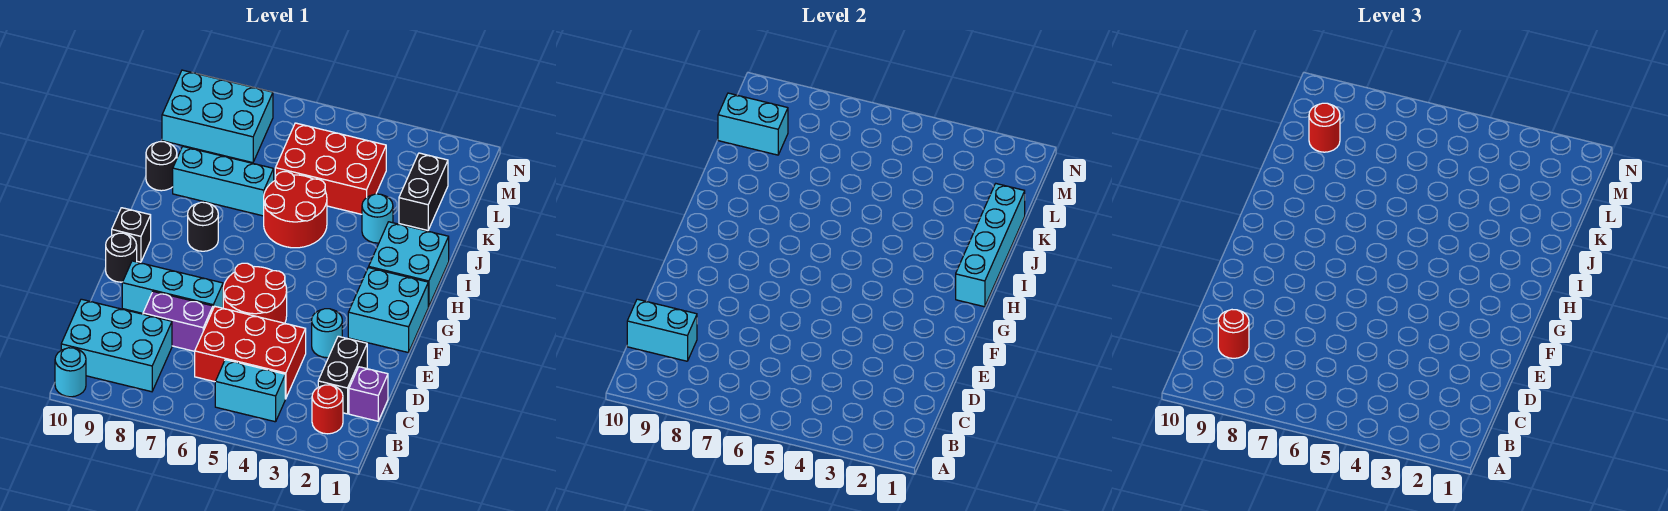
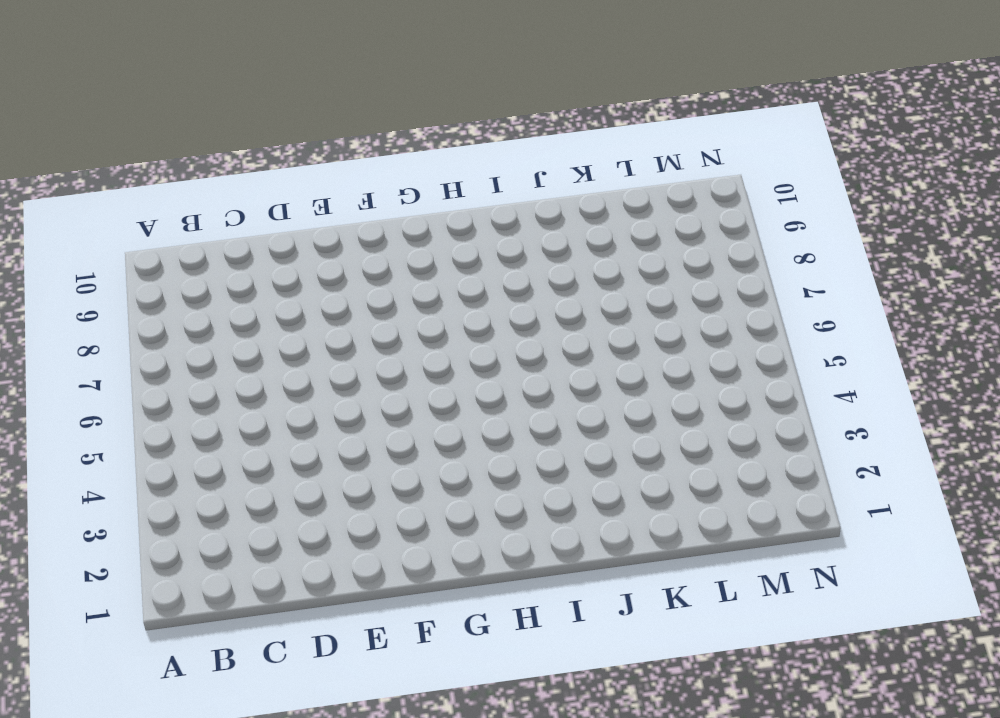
none -> cyan round brick A10 level 1
none -> red round brick B2 level 1
none -> cyan brick B4:B5 level 1

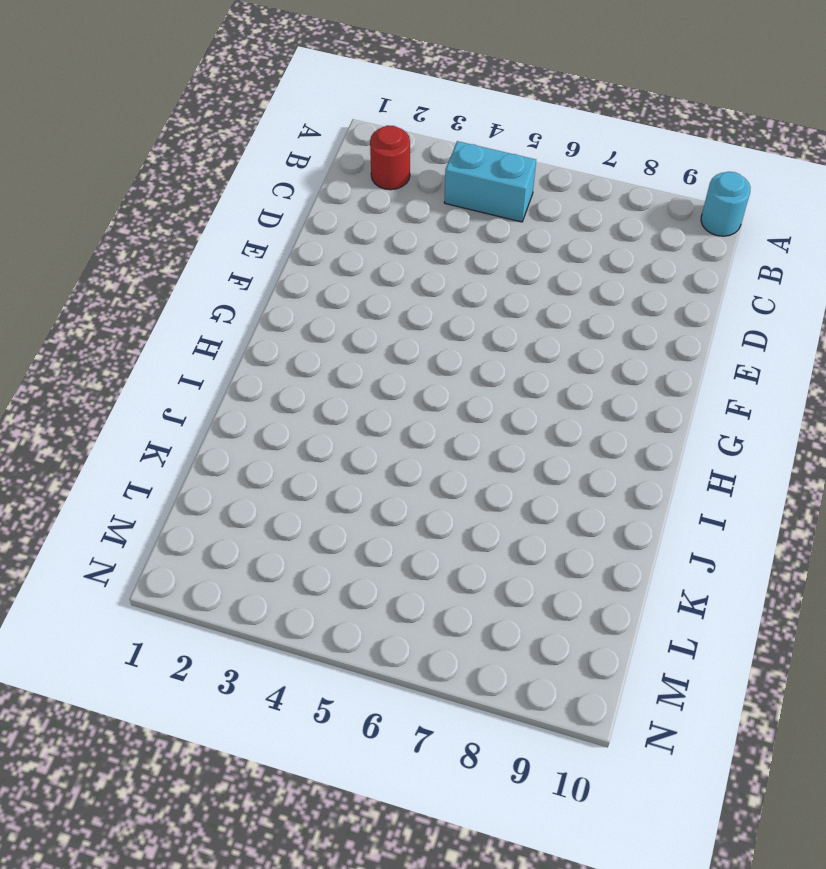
none -> cyan brick B8:C10 level 1
none -> purple brick C1 level 1
none -> black brick C2:D2 level 1

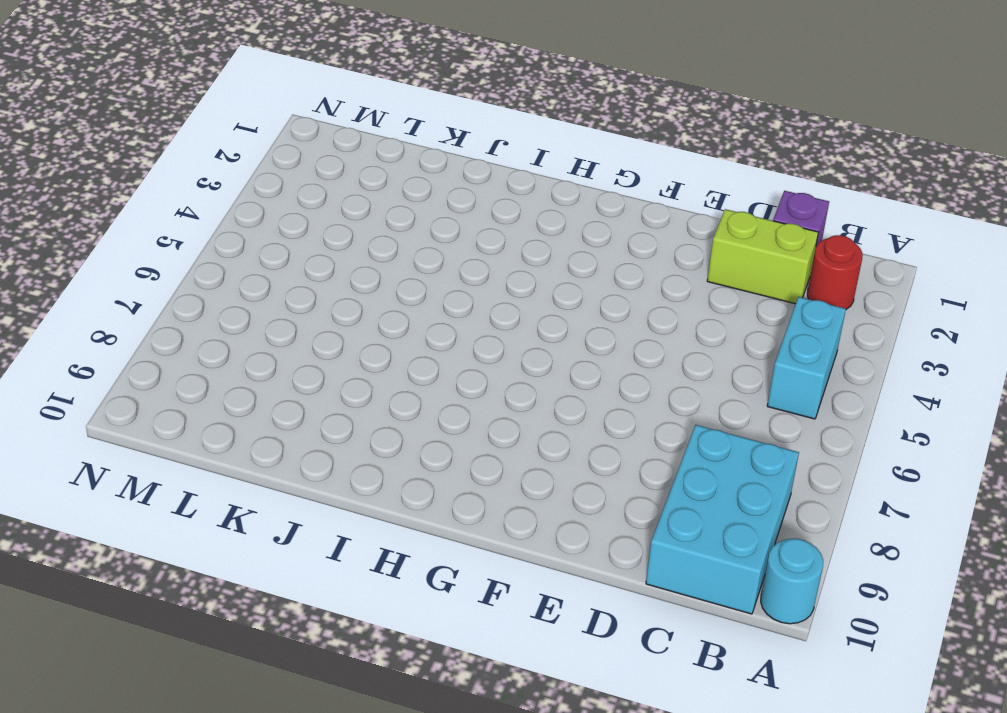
lime brick C2:D2 level 1 -> black brick C2:D2 level 1
none -> red brick C4:D6 level 1
none -> purple brick D7:D8 level 1
none -> cyan round brick E3 level 1

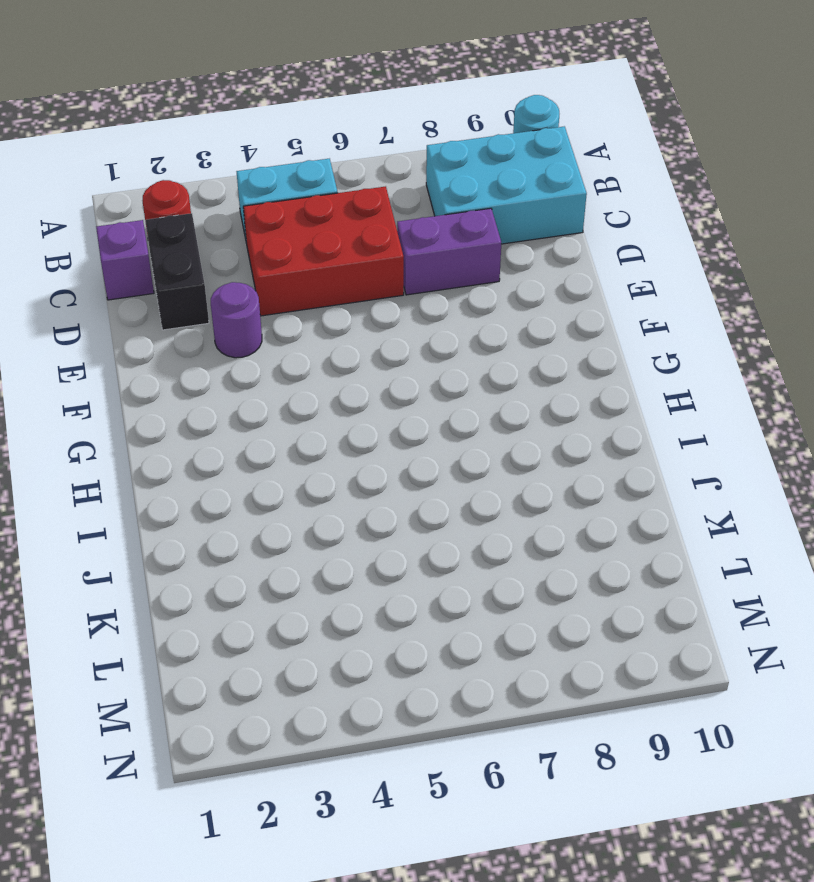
purple round brick E3 level 1 -> cyan round brick E3 level 1
none -> red round brick E5:F6 level 1
none -> cyan brick E7:E9 level 1
none -> cyan brick F1:G2 level 1

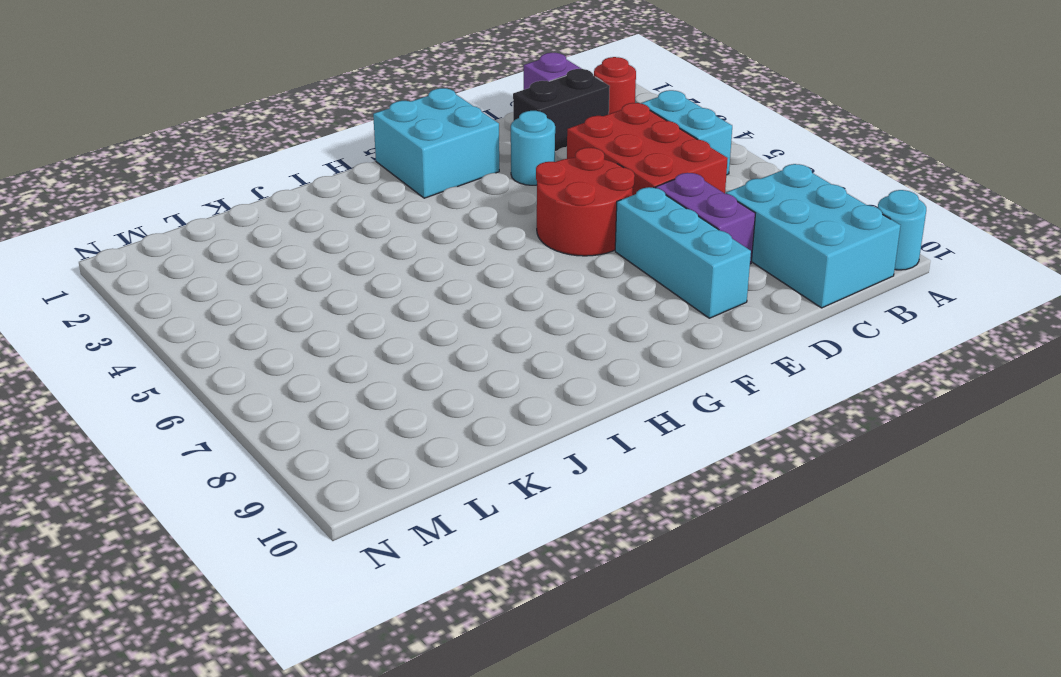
none -> black round brick F10 level 1
none -> black brick G10 level 1
none -> cyan brick H1:I2 level 1

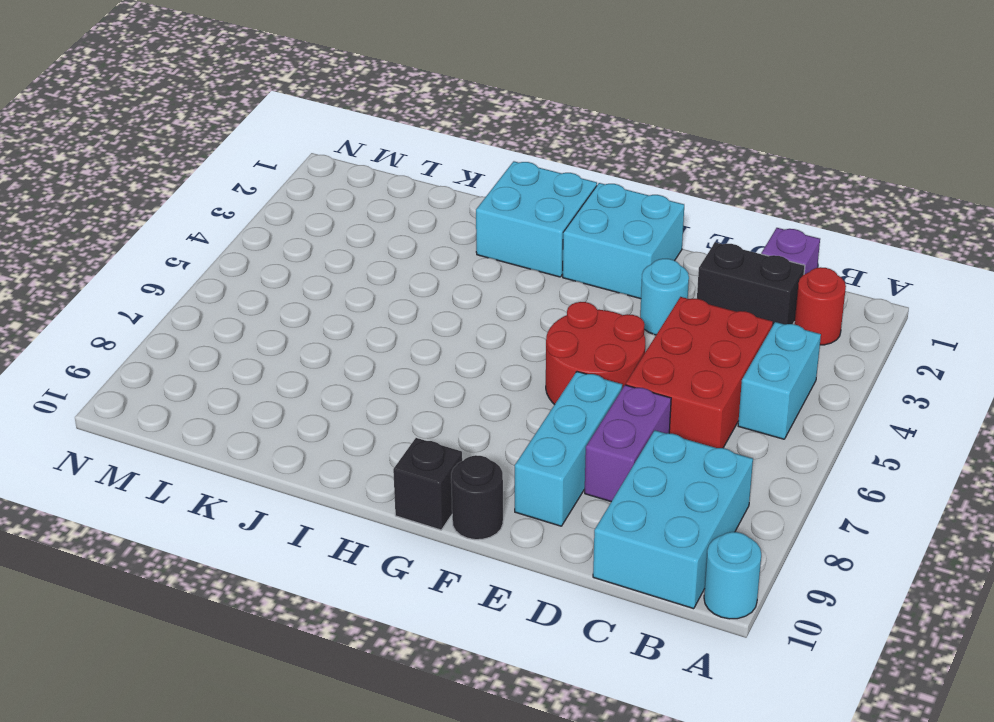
none -> black round brick H8 level 1
none -> red round brick I5:J6 level 1
none -> cyan round brick J3 level 1

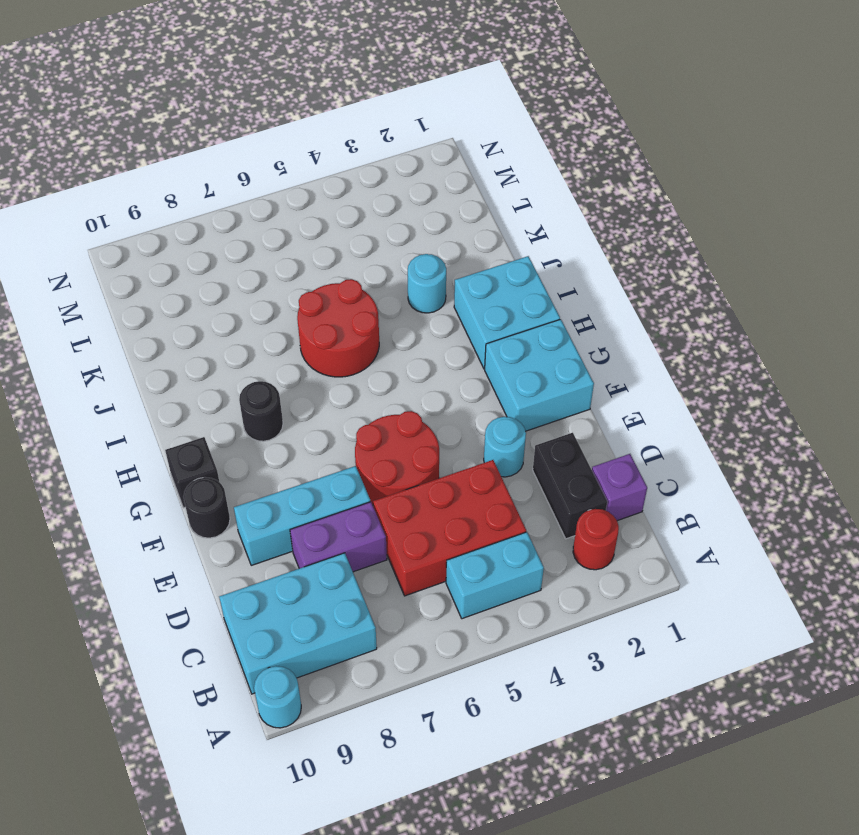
none -> cyan brick J7:J9 level 1
none -> black round brick J10 level 1
none -> black brick K2:L2 level 1

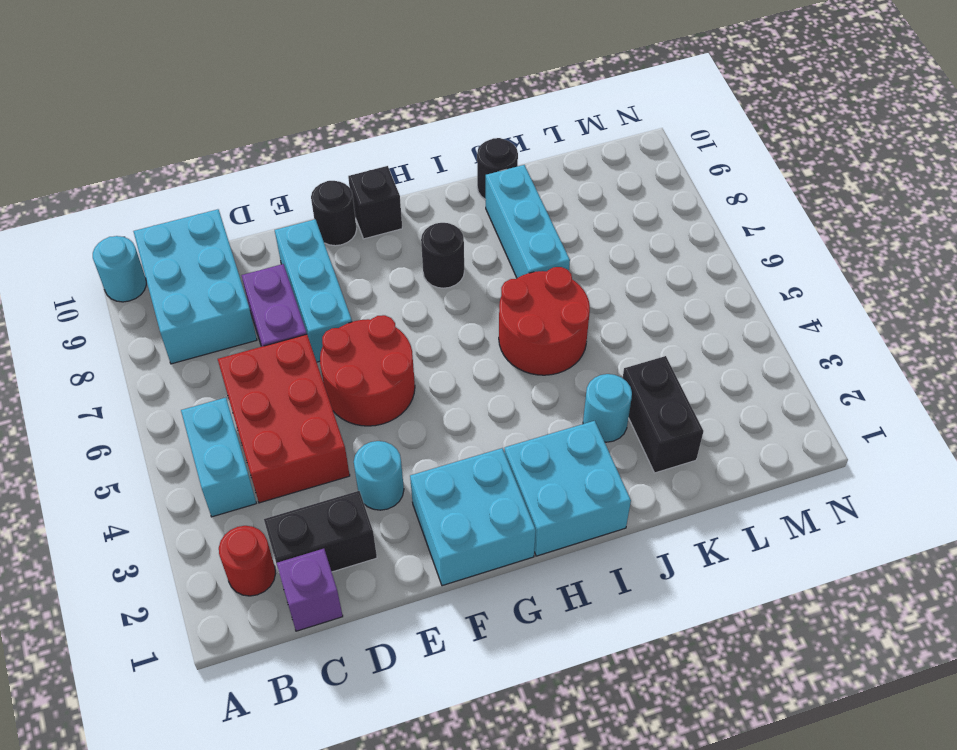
black brick K2:K3 level 1 -> black brick K2:L2 level 1
none -> red brick K4:L6 level 1
none -> cyan brick L8:M10 level 1
none -> cyan brick C9:C10 level 2

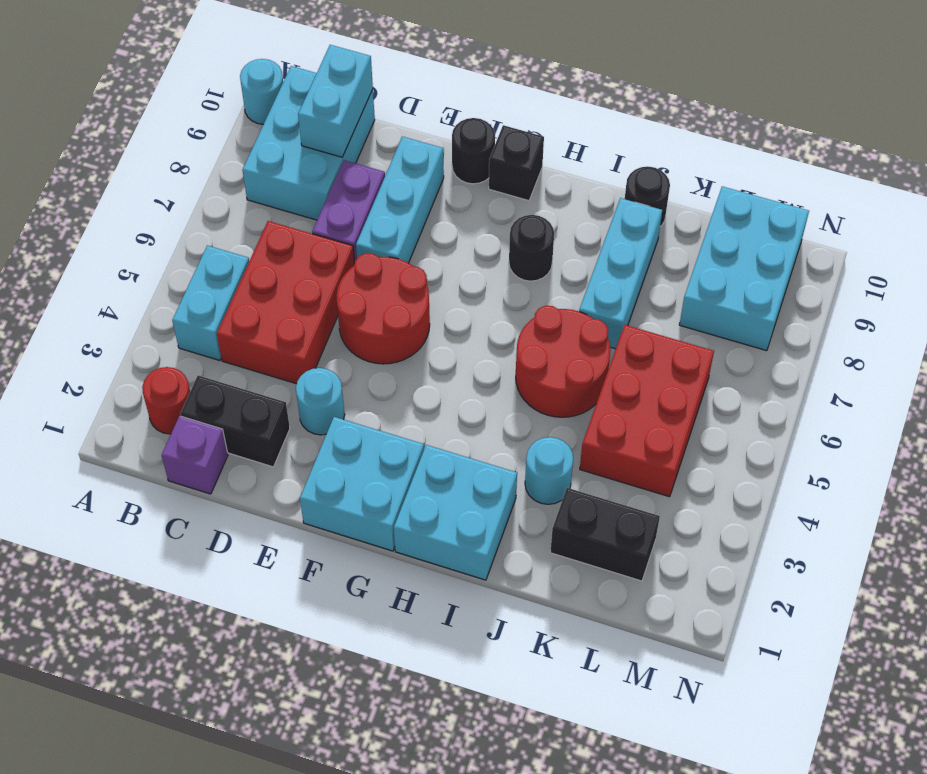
none -> cyan brick H1:K1 level 2
none -> cyan brick L9:L10 level 2
none -> red round brick C9 level 3

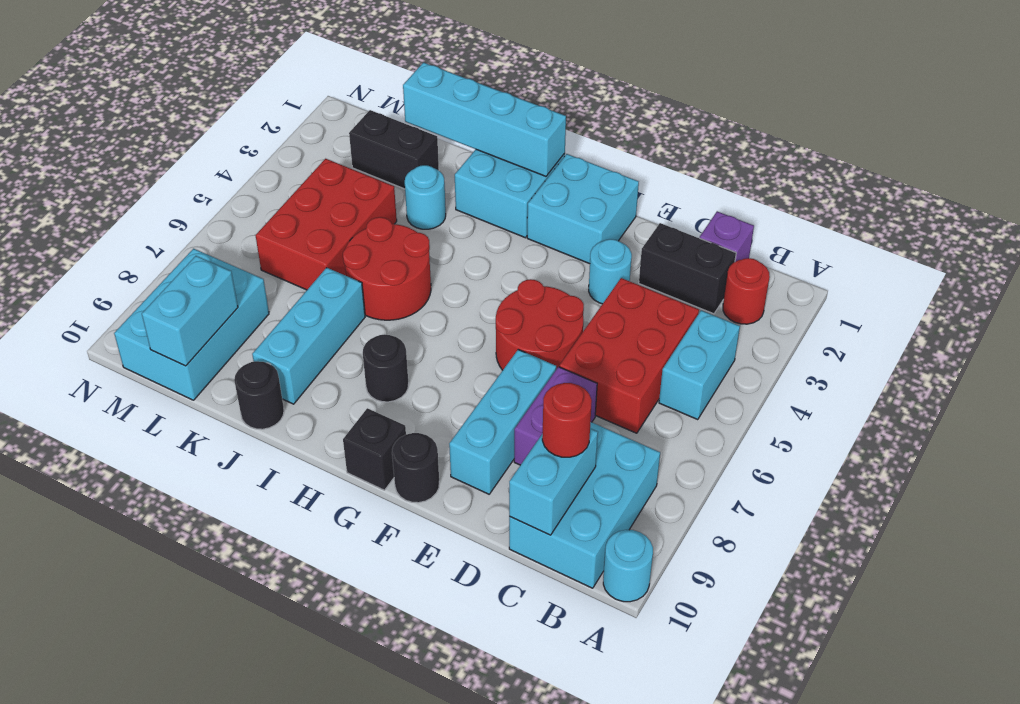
none -> red round brick L9 level 3

